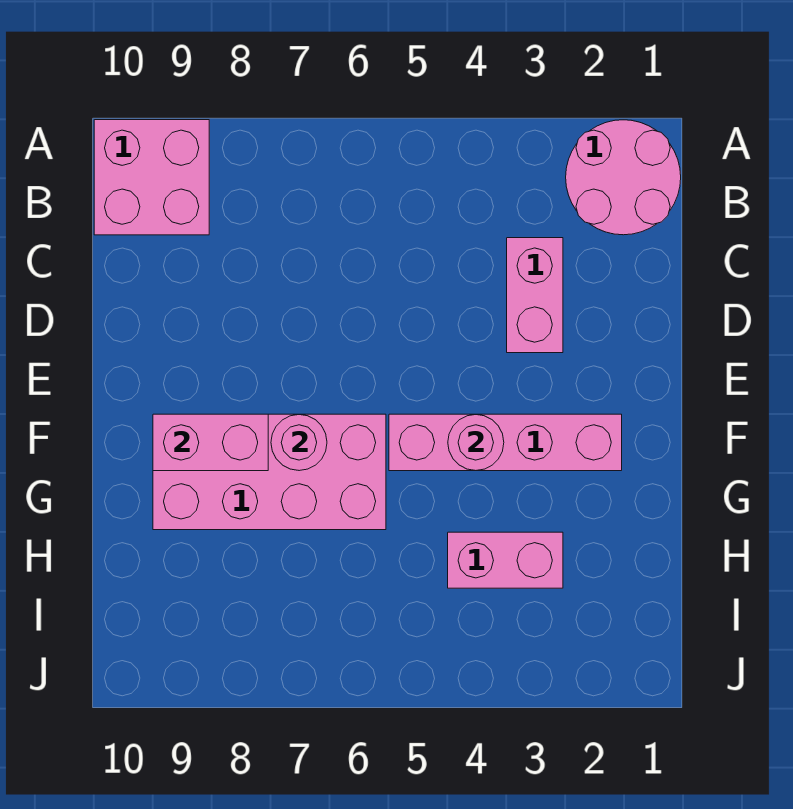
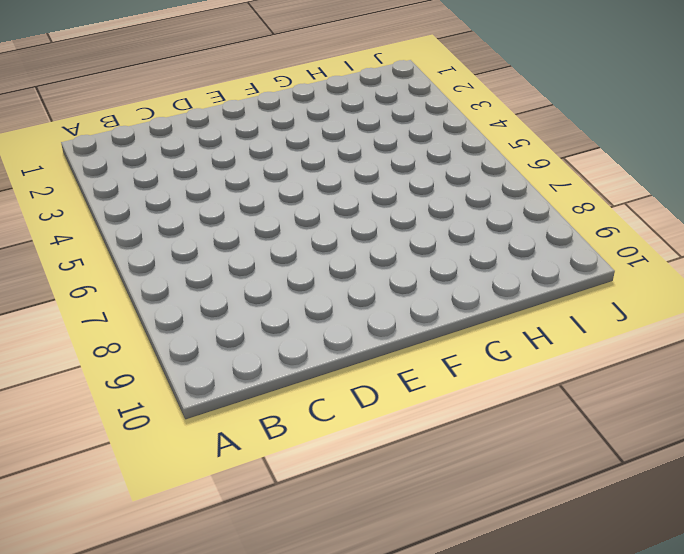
none -> pink round brick A1:B2 level 1
none -> pink brick A9:B10 level 1

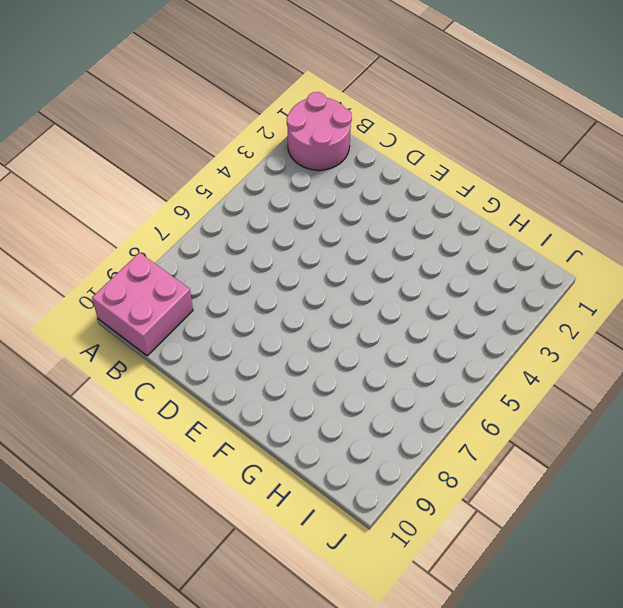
none -> pink brick C3:D3 level 1
none -> pink brick F2:F5 level 1

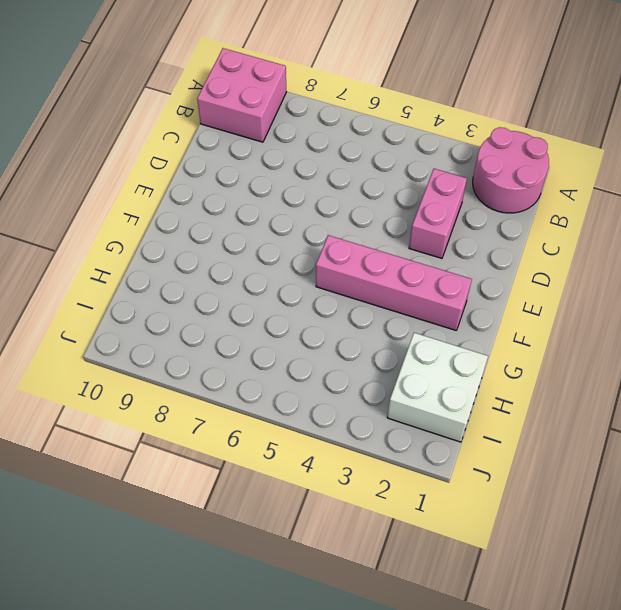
white brick H1:I2 level 1 -> none
none -> pink brick F6:G9 level 1
none -> pink brick H3:H4 level 1

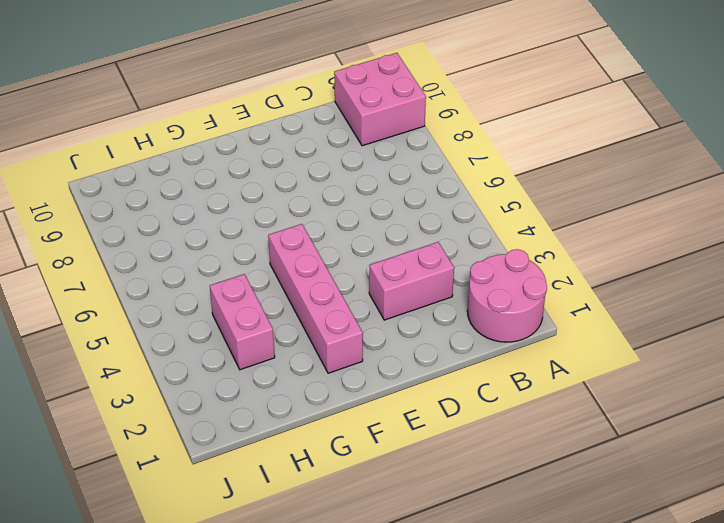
none -> pink brick F6:G9 level 1
none -> pink round brick F4 level 2

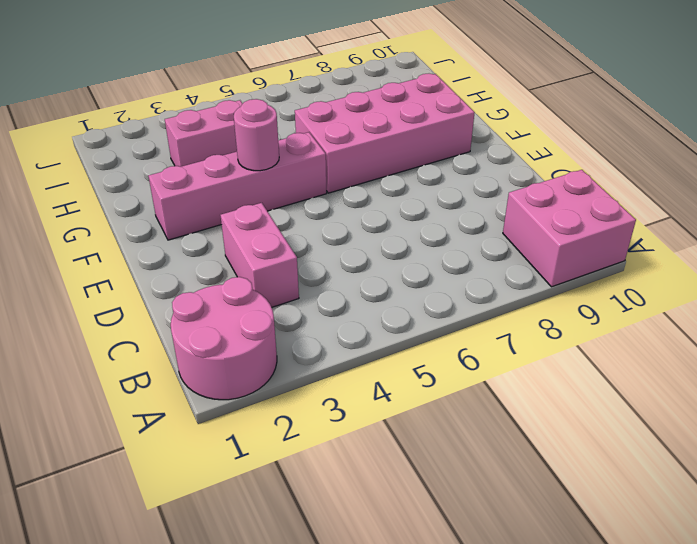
none -> pink round brick F7 level 2
none -> pink brick F8:F9 level 2

